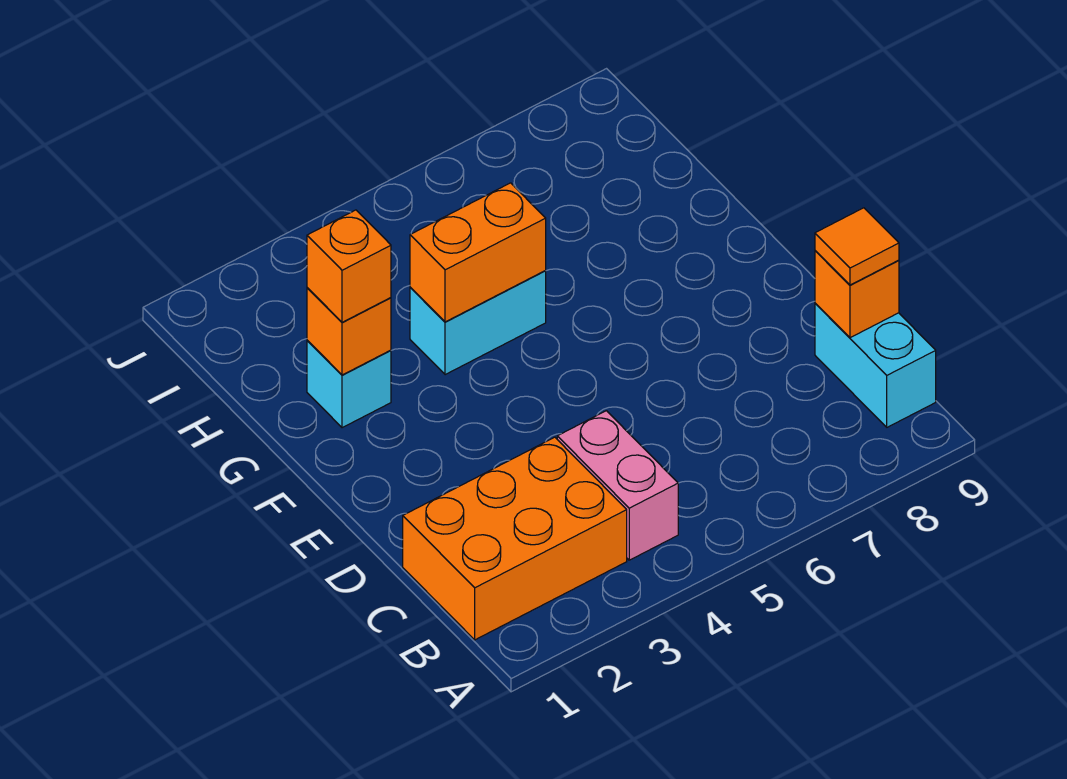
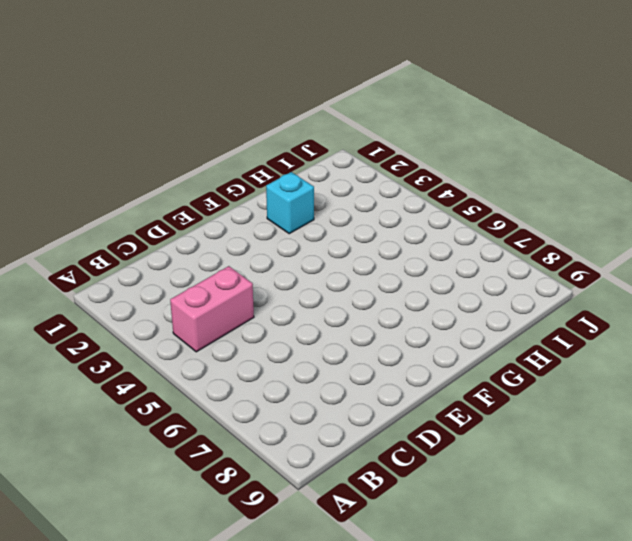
none -> orange brick B1:C3 level 1
none -> cyan brick B9:C9 level 1

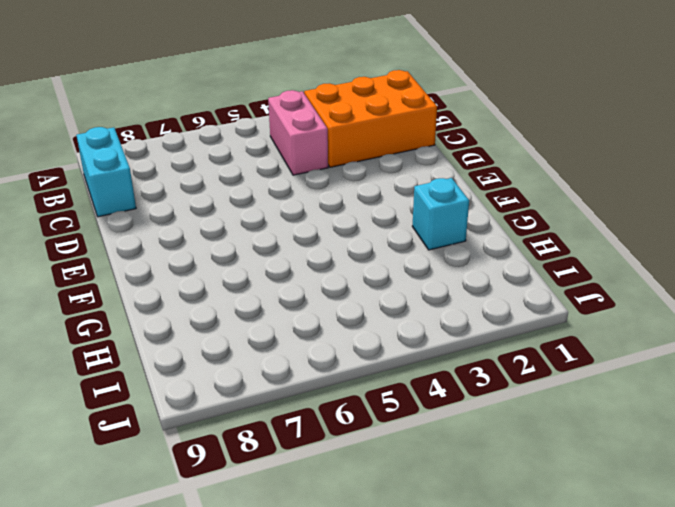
none -> cyan brick G4:G5 level 1
none -> orange brick C9 level 2

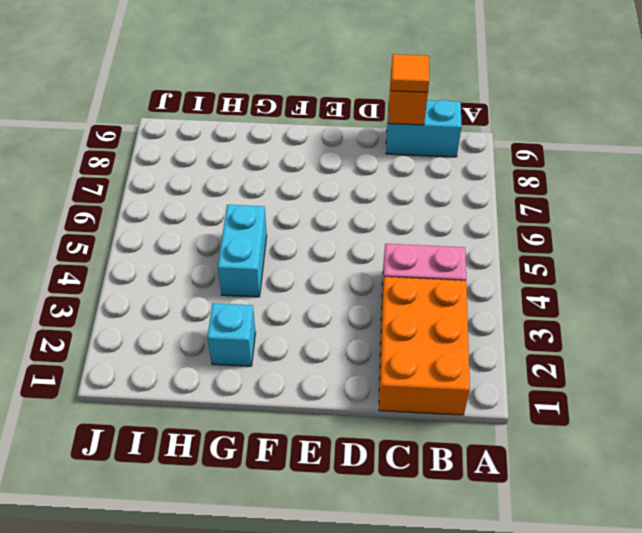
none -> orange brick G2 level 2
none -> orange brick G4:G5 level 2

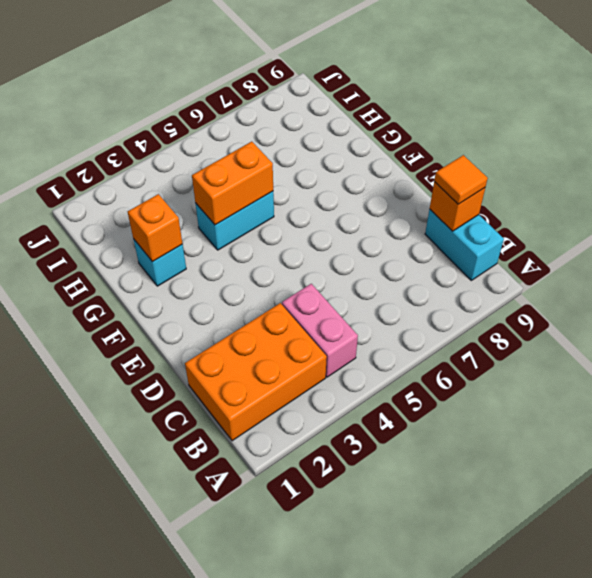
none -> orange brick G2 level 3

